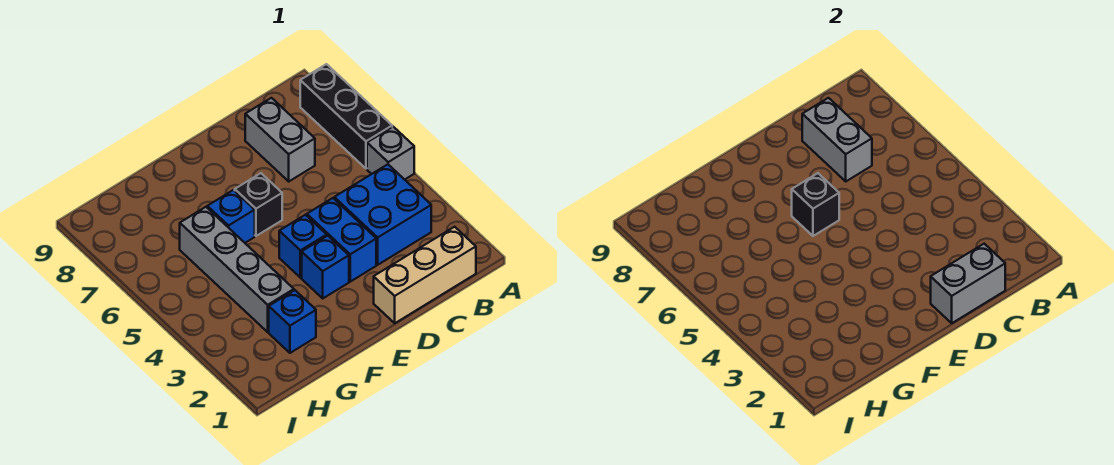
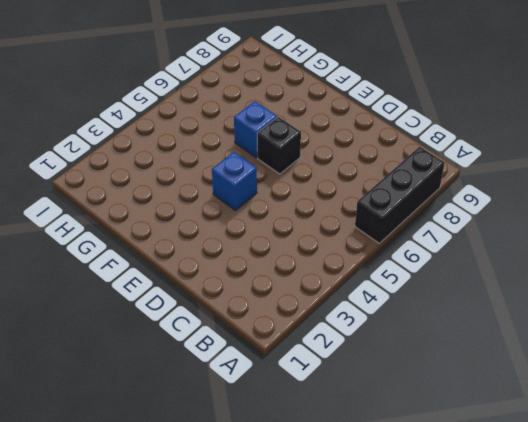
none -> grey brick A5 level 1
none -> tan brick B1:D1 level 1
none -> blue brick B3:C4 level 1

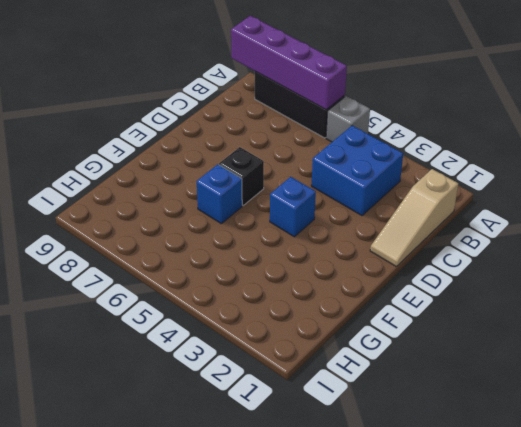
purple brick A6:A9 level 2 -> none
tan slope B1:D1 level 1 top B -> tan brick B1:D1 level 1
none -> grey brick C7:C8 level 1
none -> blue brick D3:D4 level 1
none -> blue brick E3 level 1

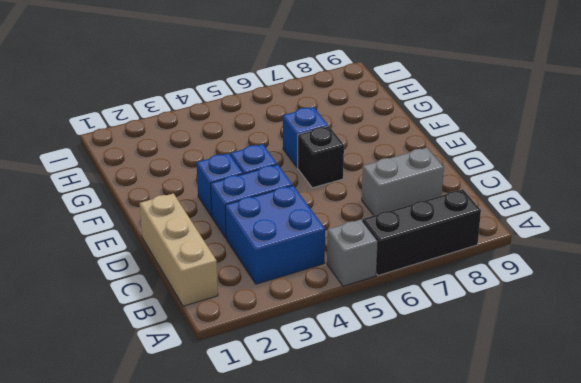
none -> blue brick G2 level 1
none -> grey brick G3:G6 level 1
none -> grey brick C1:D1 level 2

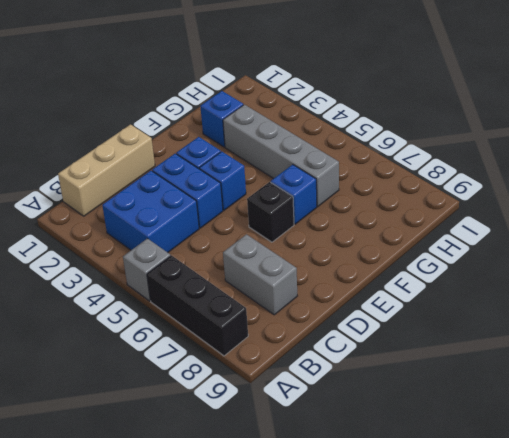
none -> grey brick C1:D1 level 2
none -> grey brick C7:C8 level 2
none -> black brick E6 level 2

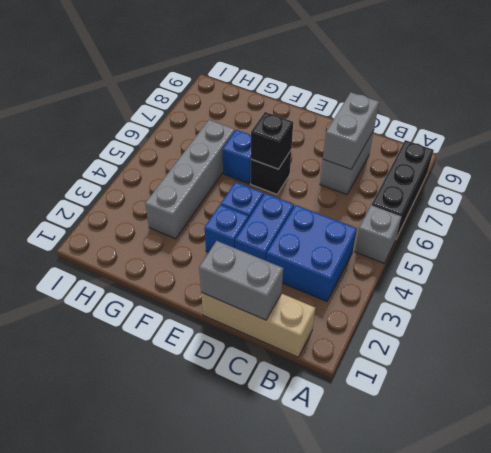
none -> blue brick G2 level 1

